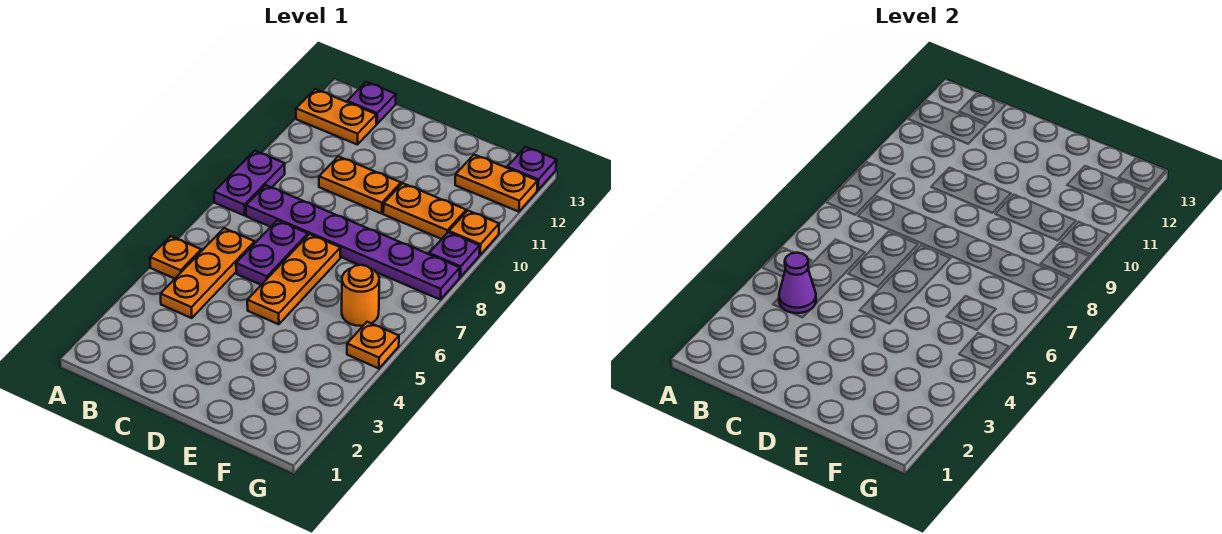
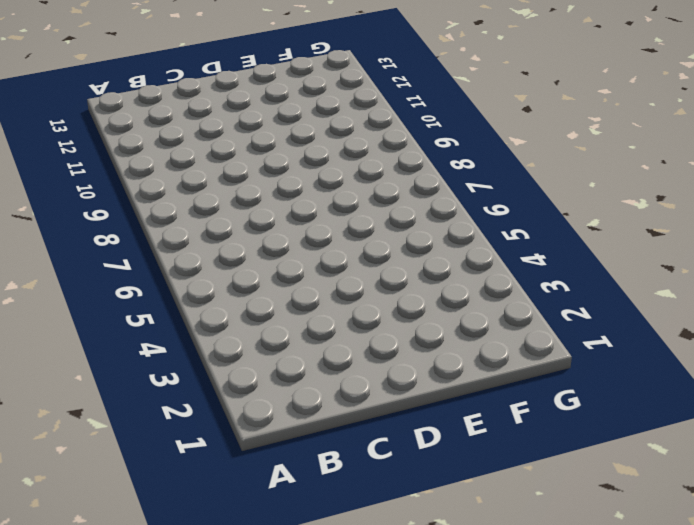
none -> orange plate A5 level 1
none -> purple plate A8:A9 level 1
none -> orange plate A12:B12 level 1

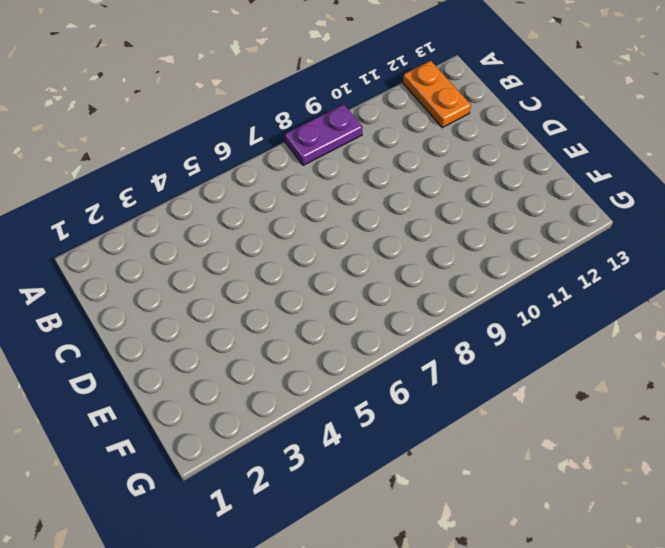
none -> orange plate A5 level 1
none -> orange plate B4:B6 level 1
none -> purple plate B8:G8 level 1

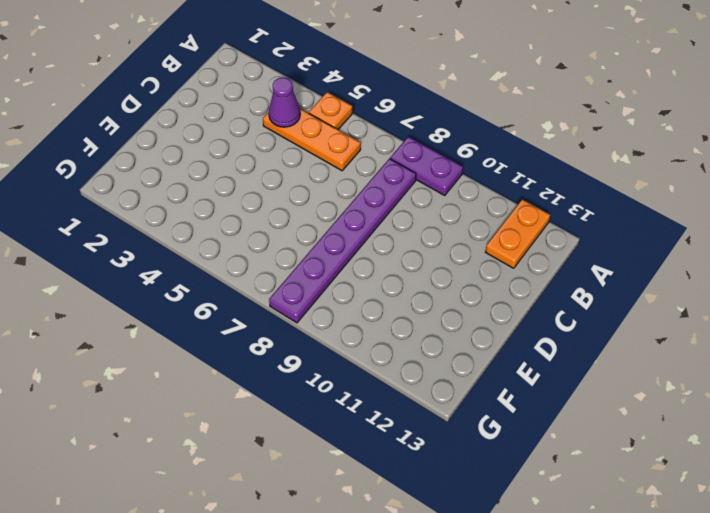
none -> purple plate B13 level 1
none -> purple plate C6:C7 level 1
none -> orange plate C10:D10 level 1

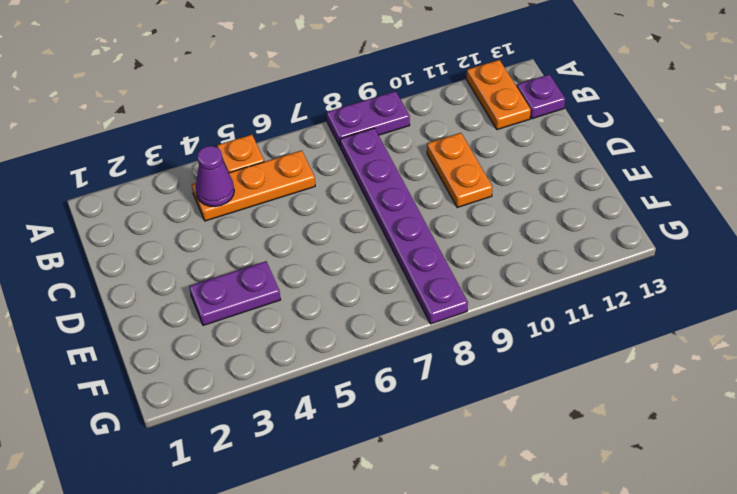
purple plate E3:E4 level 1 -> purple plate C6:C7 level 1
none -> orange plate D5:D7 level 1
none -> orange plate E10:F10 level 1
none -> orange round brick F6 level 1

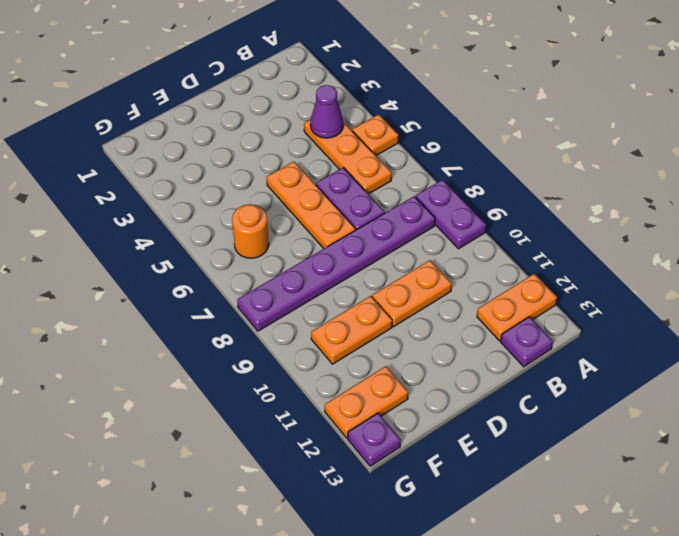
none -> orange plate G5 level 1
none -> purple plate G9 level 1
none -> orange plate G10 level 1

